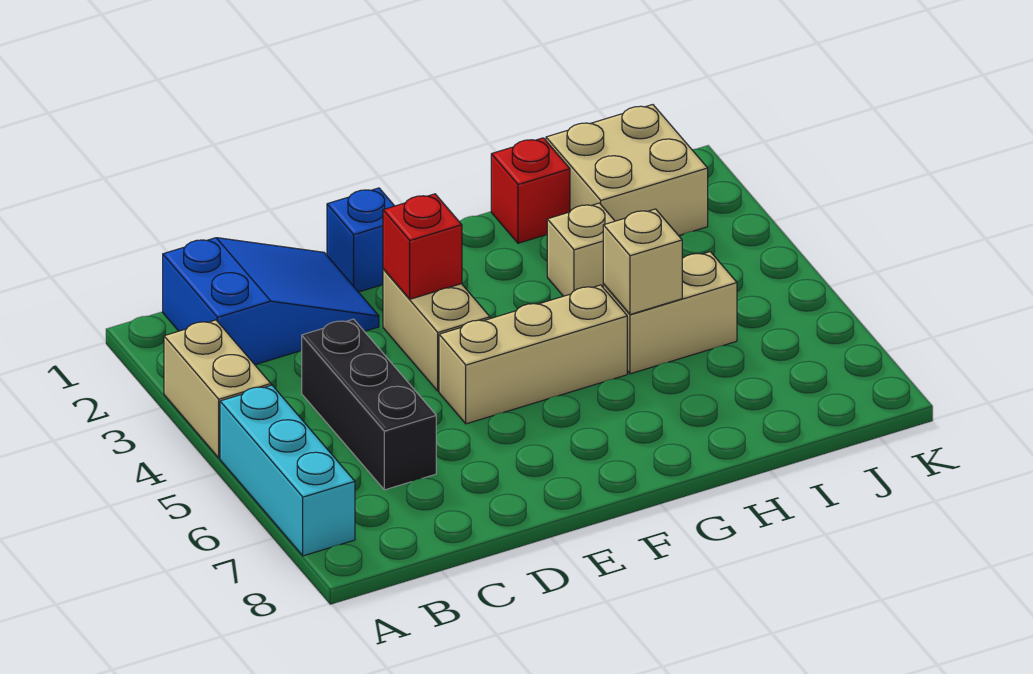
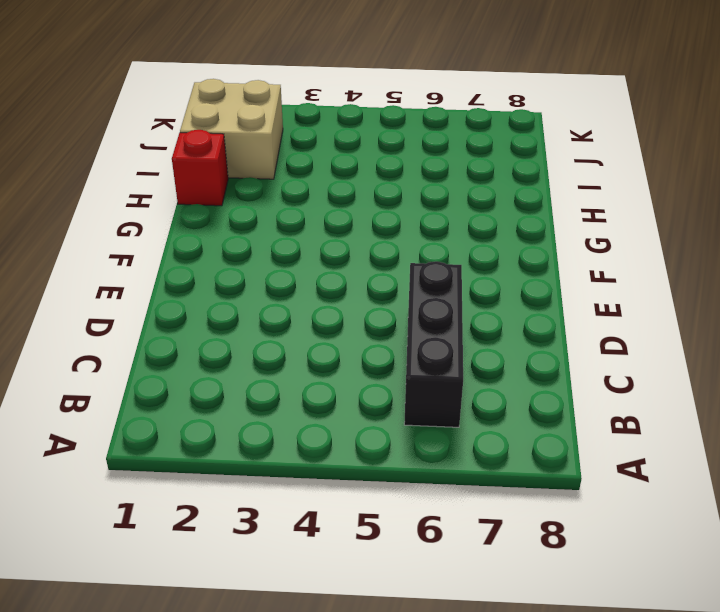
black brick B6:D6 level 1 -> black brick C4:C6 level 1
none -> tan brick A3:A4 level 1
none -> cyan brick A5:A7 level 1
none -> blue slope B1:D2 level 1 top B

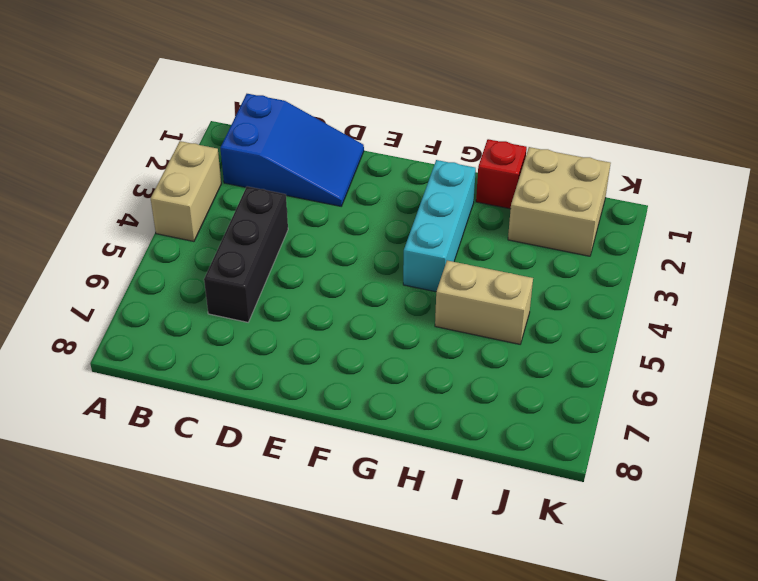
cyan brick G2:G4 level 1 -> cyan brick A5:A7 level 1
none -> blue brick E1 level 1
none -> tan brick E3:E4 level 1
none -> tan brick E5:G5 level 1

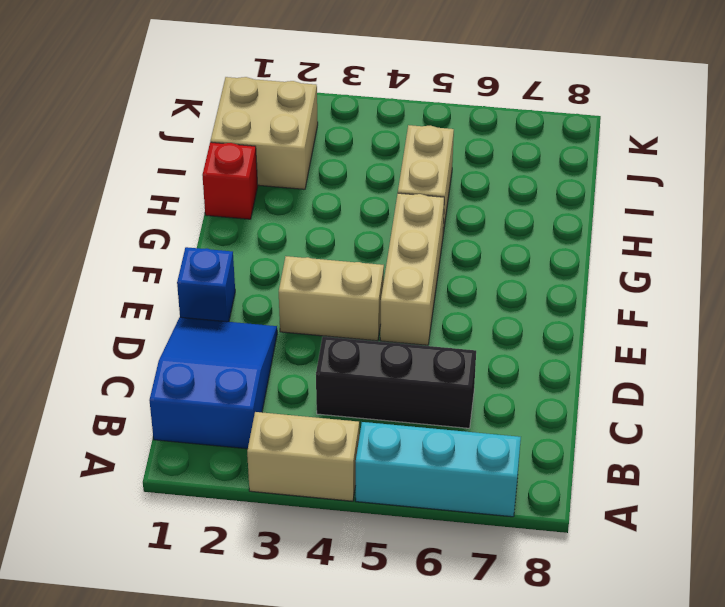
none -> tan brick H3 level 1
none -> red brick E3 level 2
none -> tan brick H5 level 2

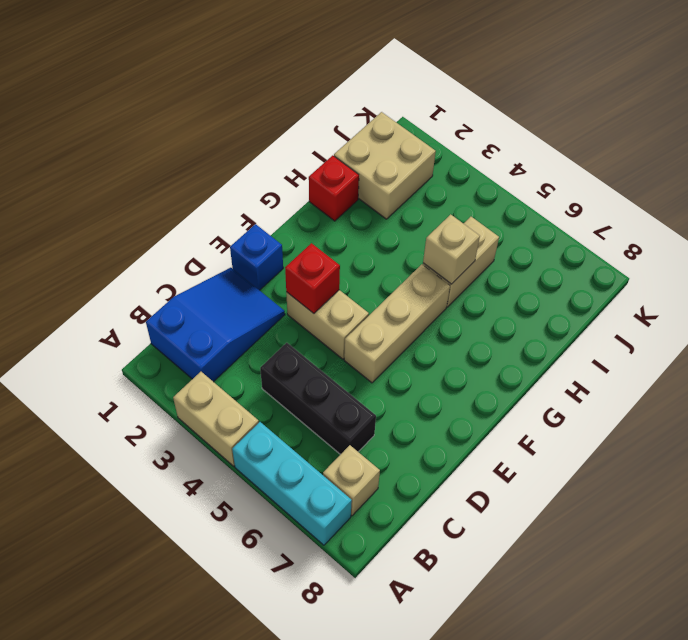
tan brick B7 level 1 -> tan brick H3 level 1

